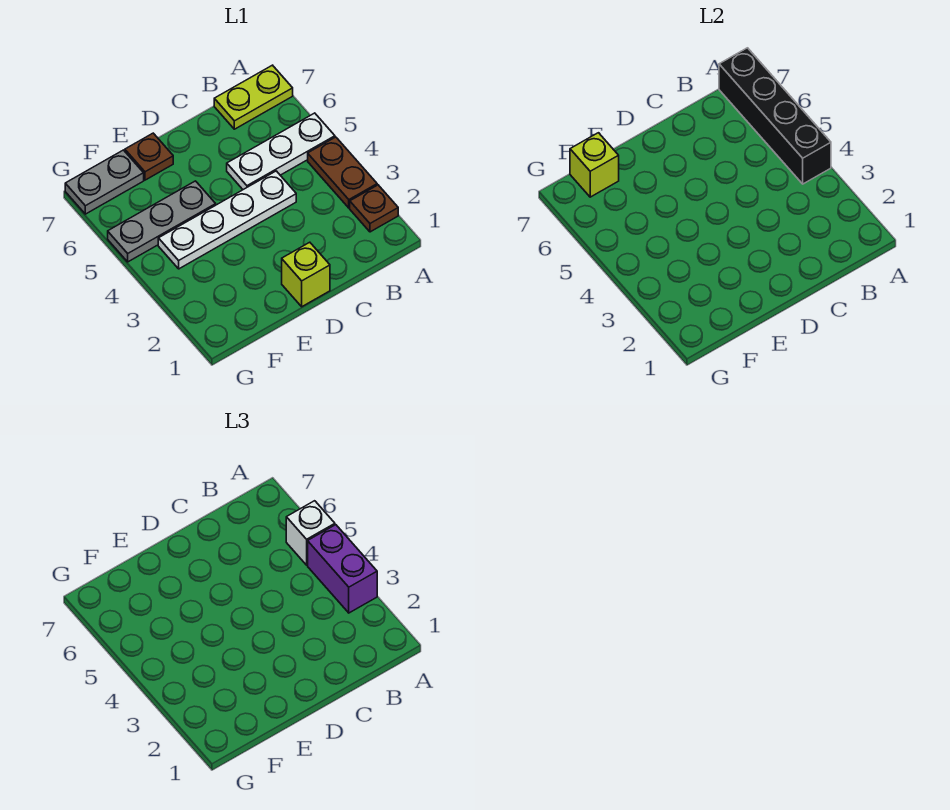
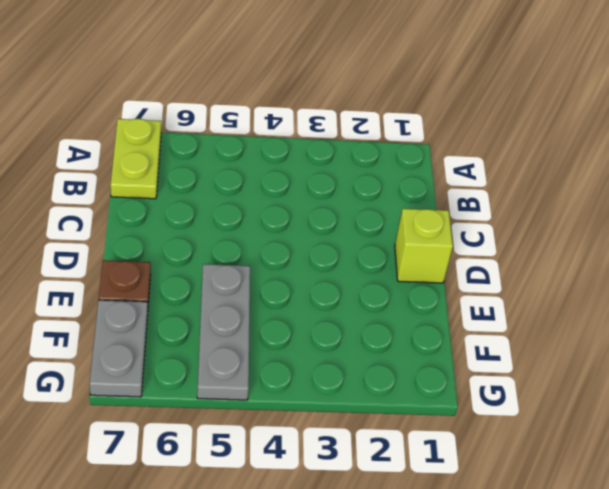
none -> brown plate A2 level 1
none -> brown plate A3:A4 level 1
none -> white plate A5:C5 level 1

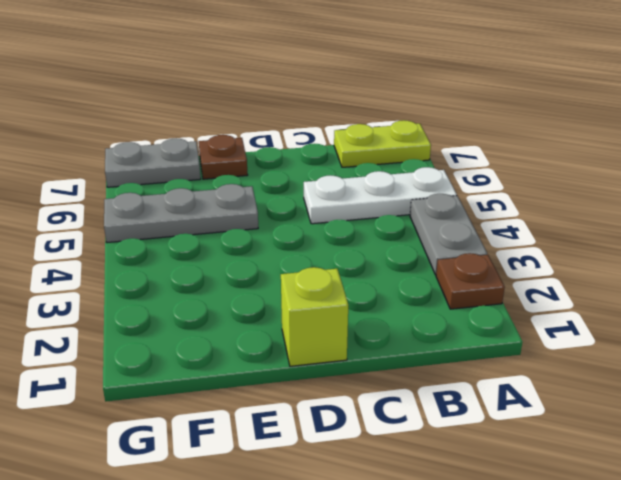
grey plate A3:A4 level 1 -> brown plate A3:A4 level 1
none -> white plate C4:F4 level 1
none -> black brick A4:A7 level 2
none -> lime brick F7 level 2

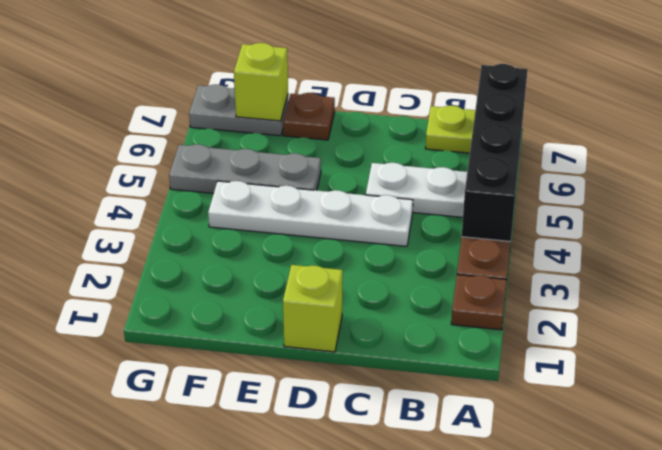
none -> purple brick A3:A4 level 3
none -> white brick A5 level 3

